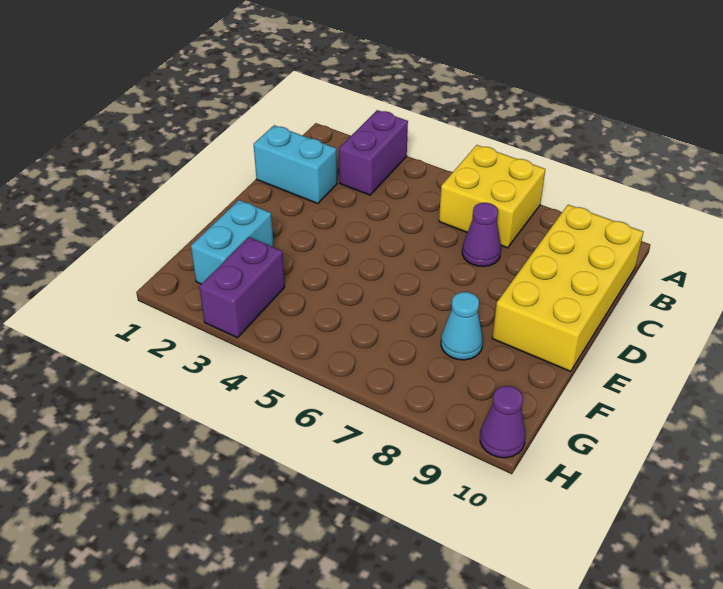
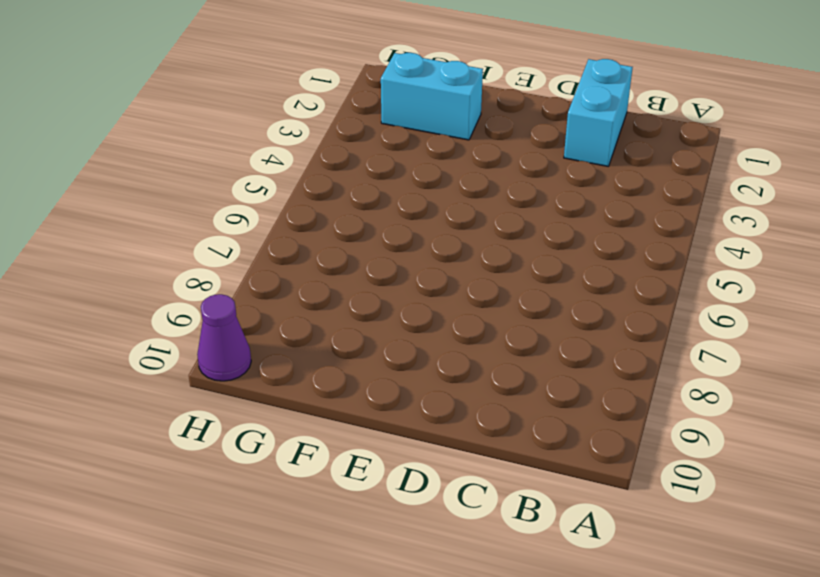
none -> purple brick A3:B3 level 1
none -> yellow brick A6:B7 level 1

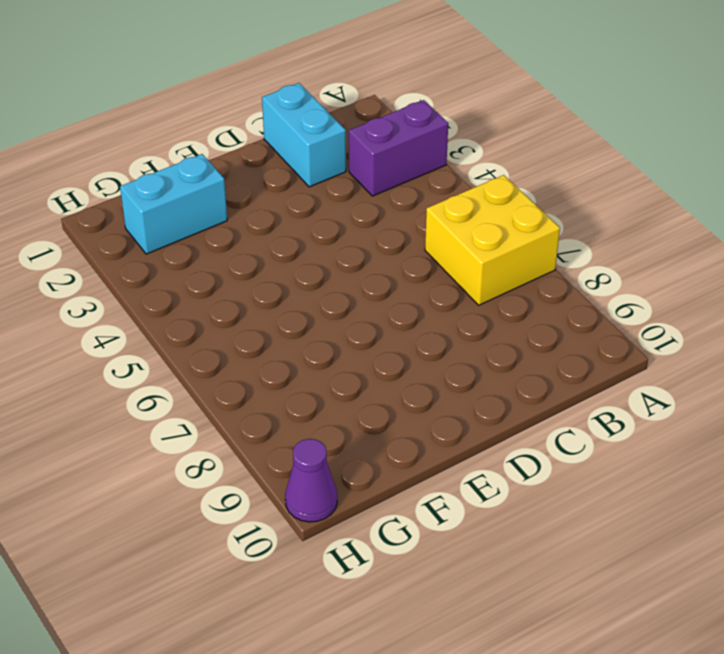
none -> yellow brick B9:E10 level 1
none -> purple cone C7 level 1

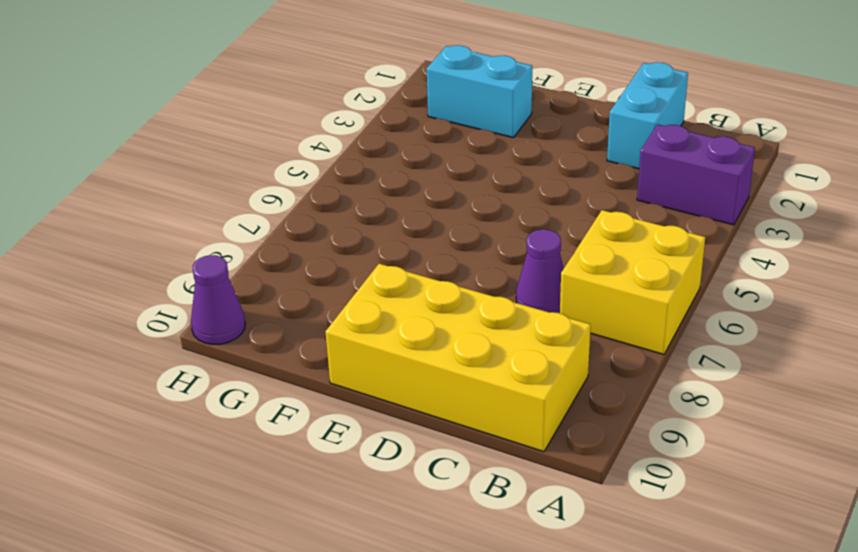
none -> cyan cone F8 level 1
none -> purple brick G3:H3 level 1

